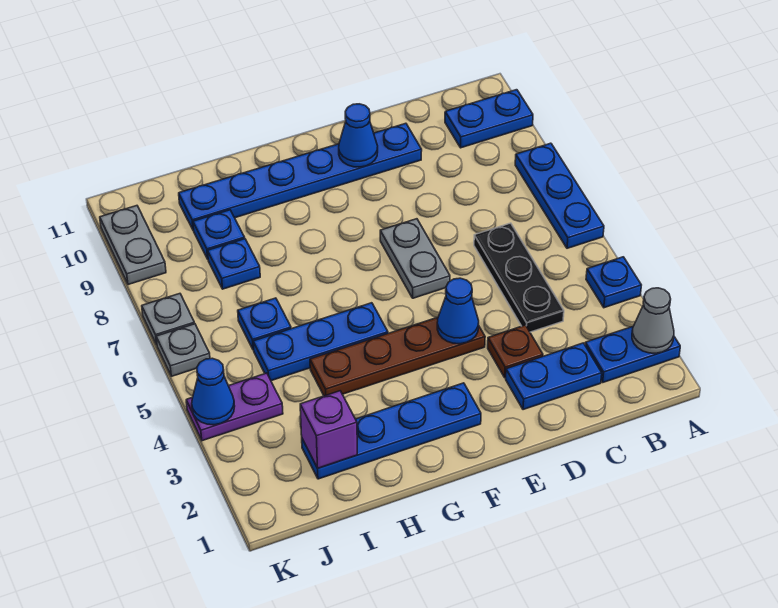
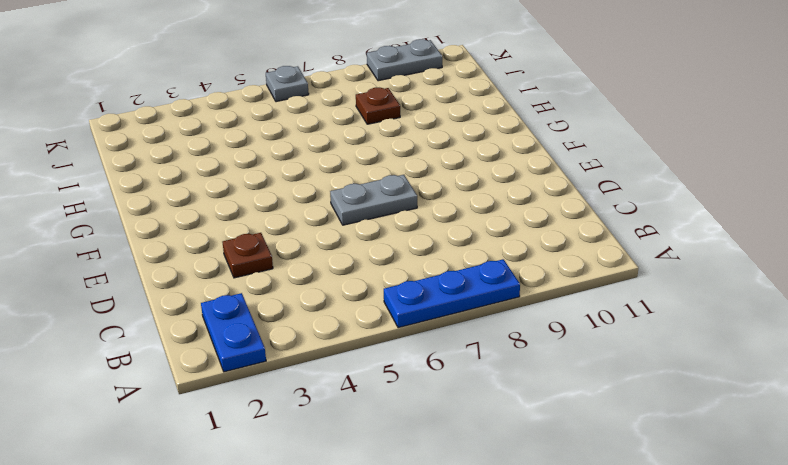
brown plate I8 level 1 -> blue plate I8 level 1
none -> blue plate A4 level 1
none -> blue plate A10:B10 level 1
none -> blue plate C2:D2 level 1

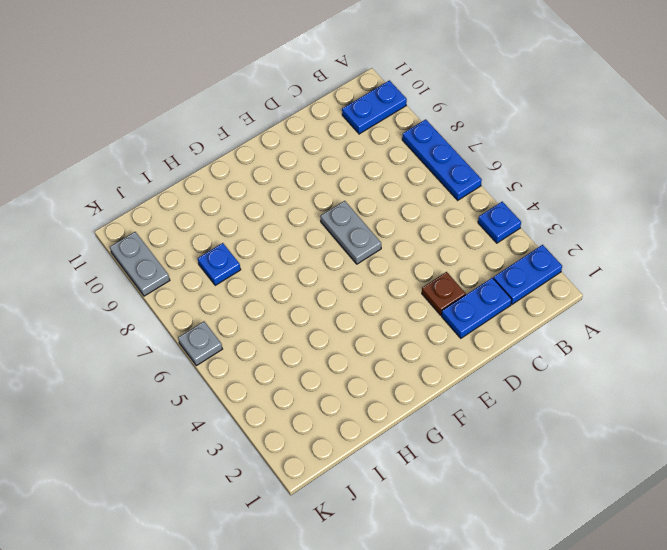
none -> black plate C4:C6 level 1
none -> blue plate D10:I10 level 1
none -> brown plate E4:H4 level 1

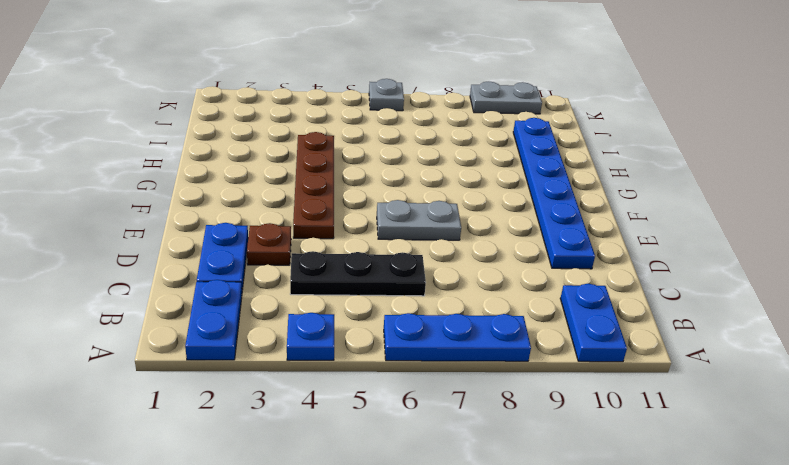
none -> blue plate F2:I2 level 1
none -> blue plate G5:I5 level 1
none -> blue plate I6 level 1

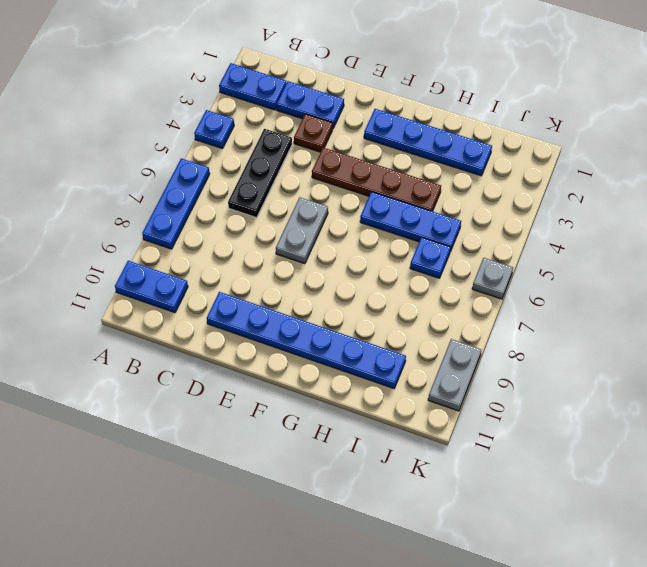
none -> blue plate I8 level 1
none -> blue plate I9 level 1
none -> purple plate J4:K4 level 1

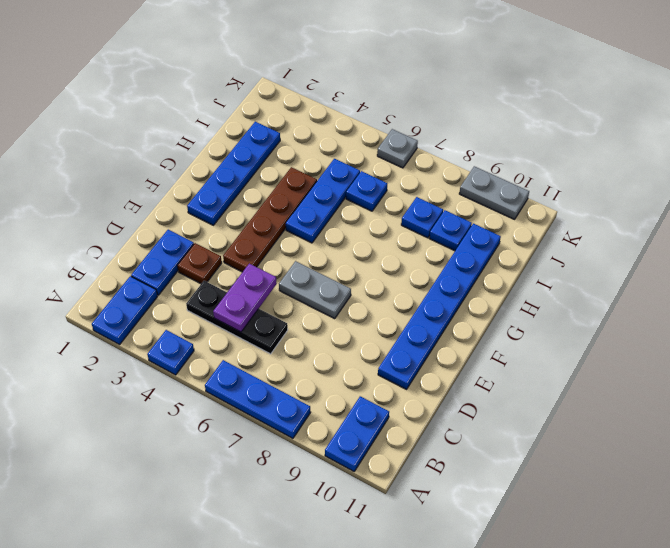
purple plate C5:D5 level 2 -> purple plate J4:K4 level 1
none -> grey plate K7 level 1
none -> grey cone A2 level 2
none -> blue cone E4 level 2

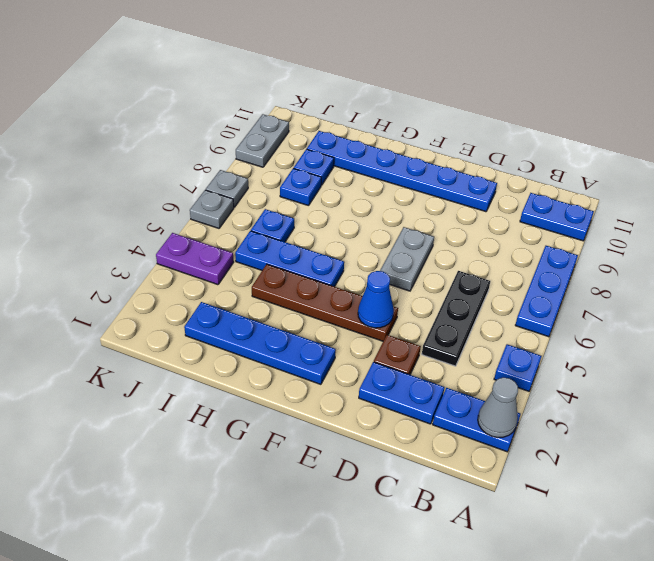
none -> blue cone E10 level 2
none -> purple brick I2 level 2
none -> blue cone K4 level 2

